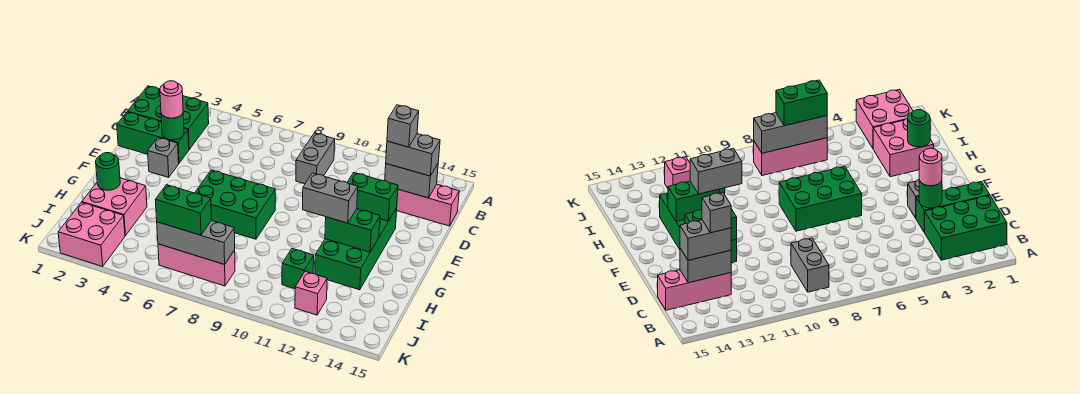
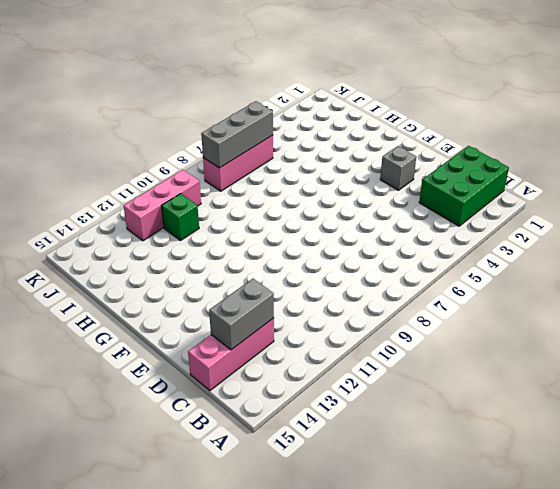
pink brick J10:J12 level 1 -> pink brick J12 level 1
none -> grey brick B9:C9 level 1
none -> green brick D1:D3 level 1
none -> green brick E12:H13 level 1

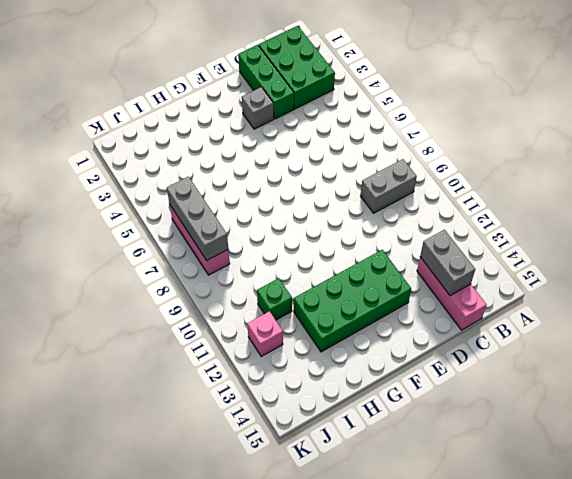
none -> green brick F6:G8 level 1
none -> pink brick H2:I3 level 1
none -> pink brick J2:K3 level 1

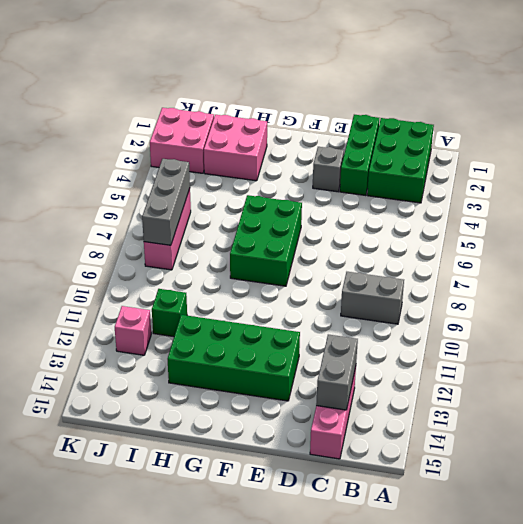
none -> green round brick D3 level 2
none -> green brick E12:E13 level 2
none -> green brick G12:G13 level 2

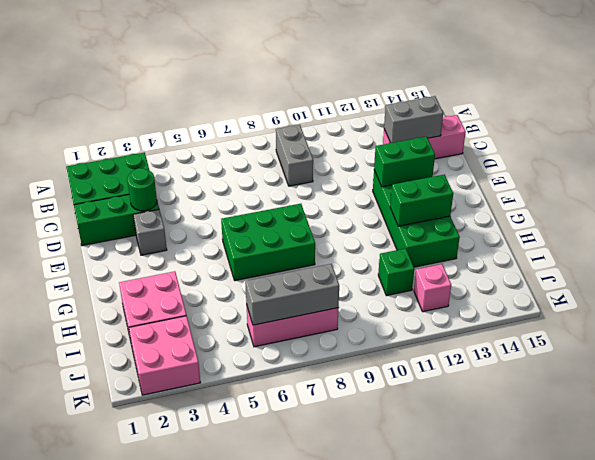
none -> green round brick H2 level 2
none -> grey brick C13:C14 level 3
none -> pink round brick D3 level 3

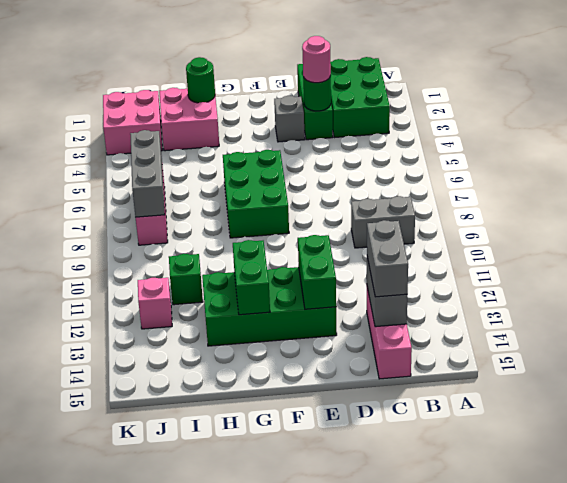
none -> grey brick G11:G12 level 3
none -> green brick J6:J7 level 3
none -> grey brick C13 level 4

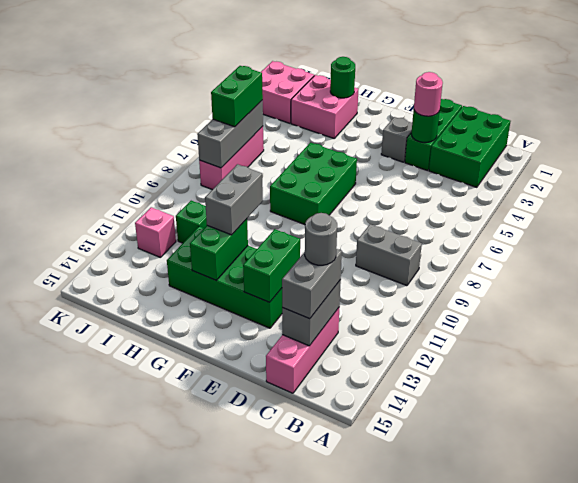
grey round brick C13 level 4 -> grey brick C13 level 4

